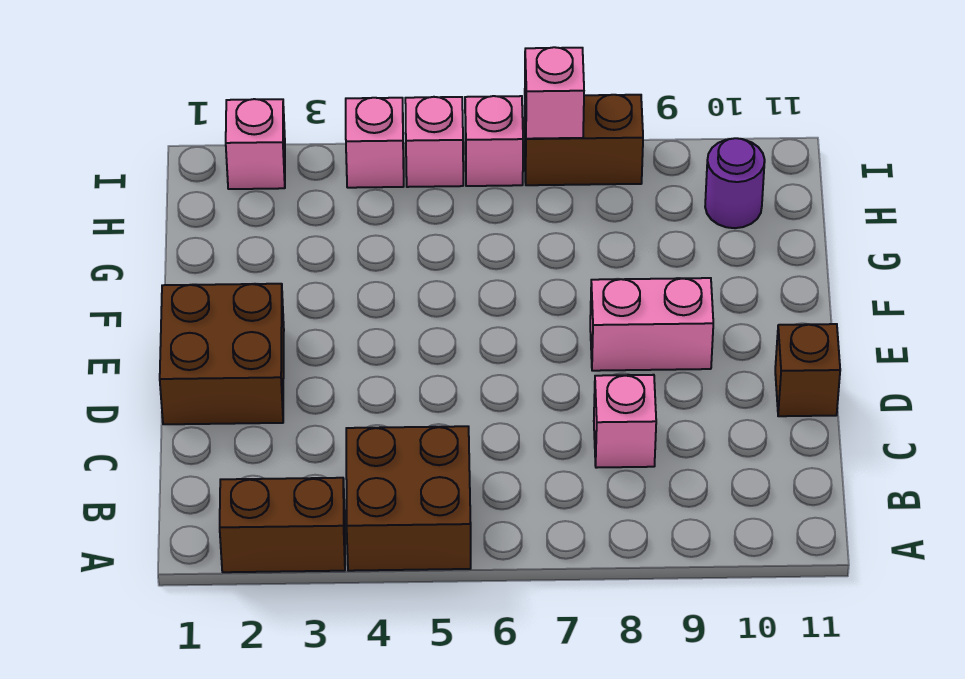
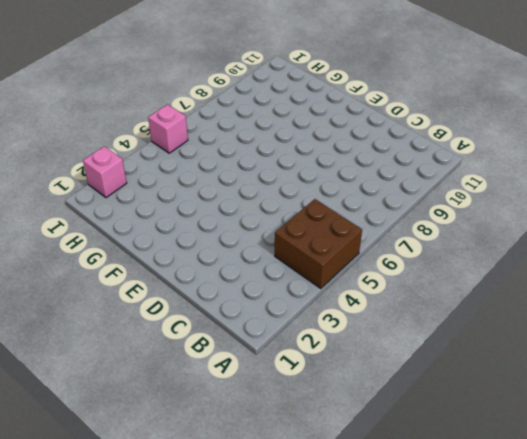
none -> brown brick A2:A3 level 1
none -> pink brick C8 level 1
none -> brown brick D1:E2 level 1

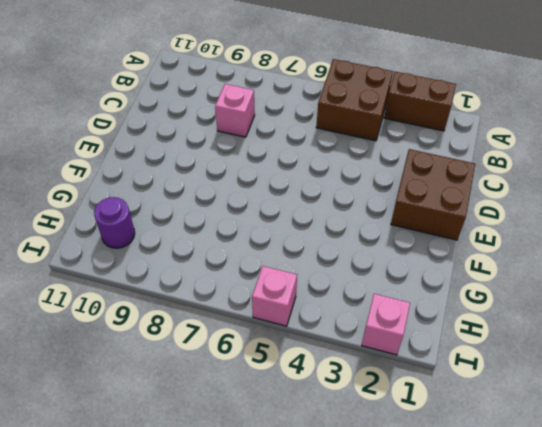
none -> brown brick D11 level 1
none -> pink brick E8:E9 level 1
none -> pink brick I4 level 1

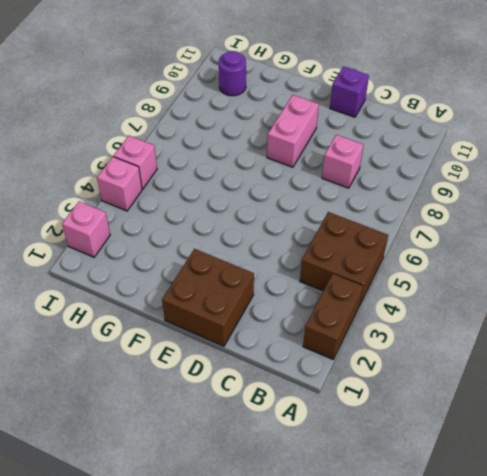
purple brick D11 level 1 -> brown brick D11 level 1
none -> pink brick I6 level 1
none -> brown brick I7:I8 level 1
none -> pink brick I7 level 2

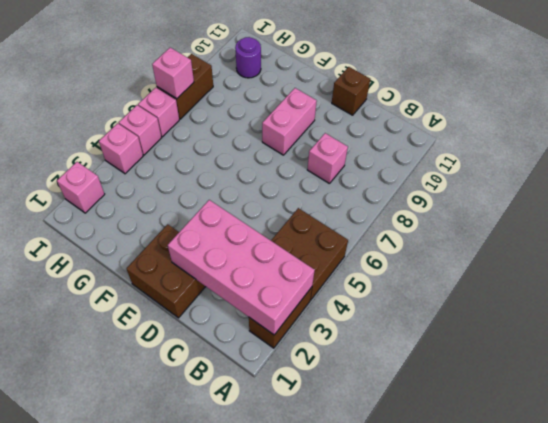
pink brick A2:D3 level 2 -> none

